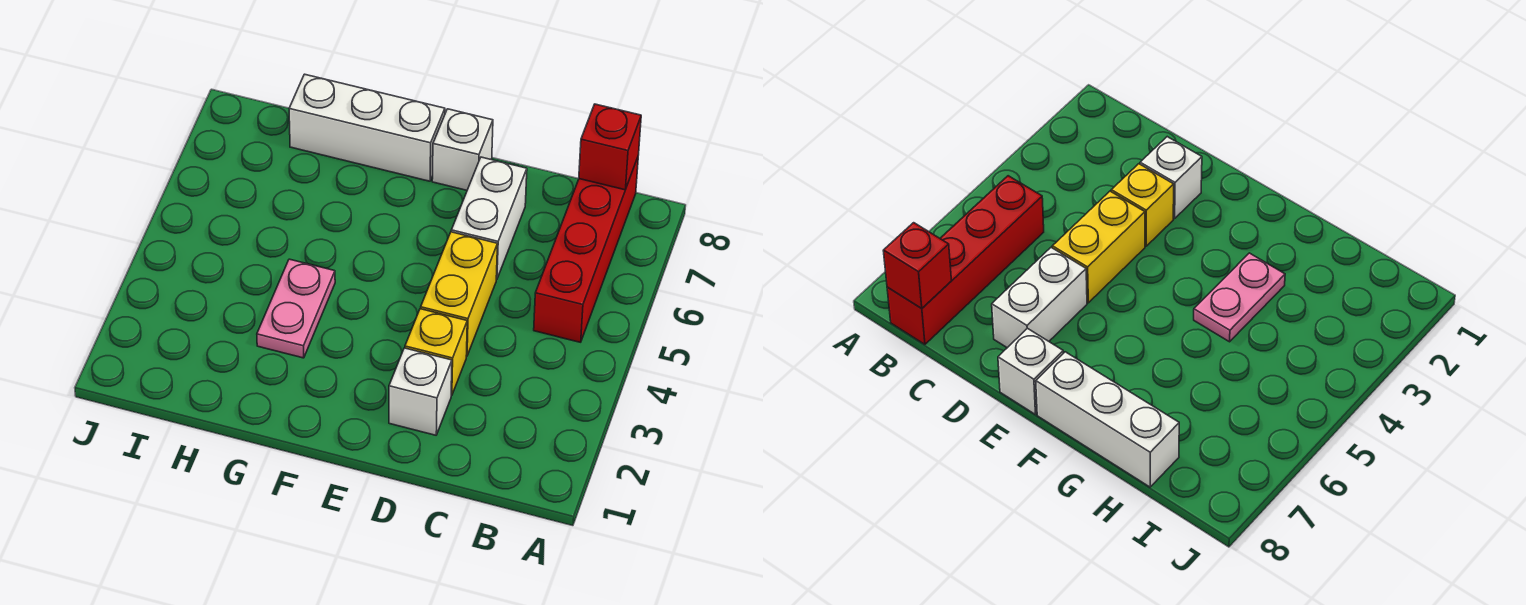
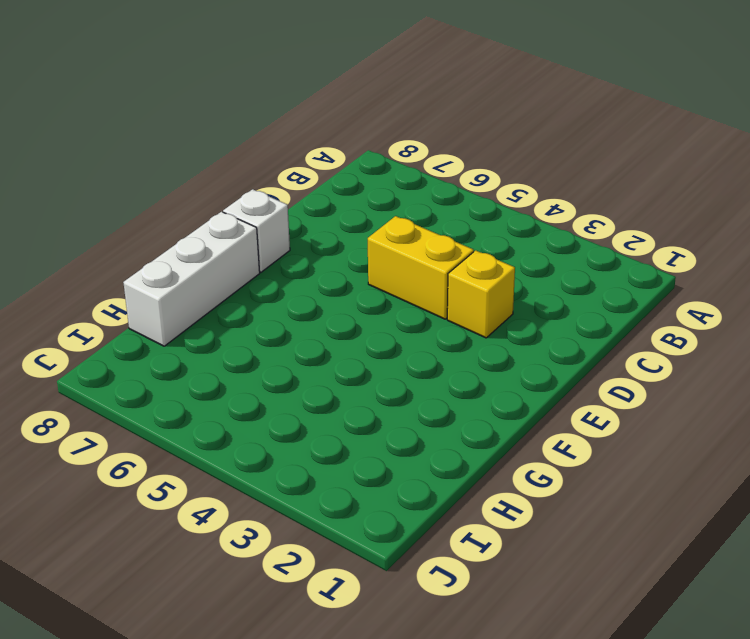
none -> red brick B5:B8 level 1
none -> white brick D2 level 1

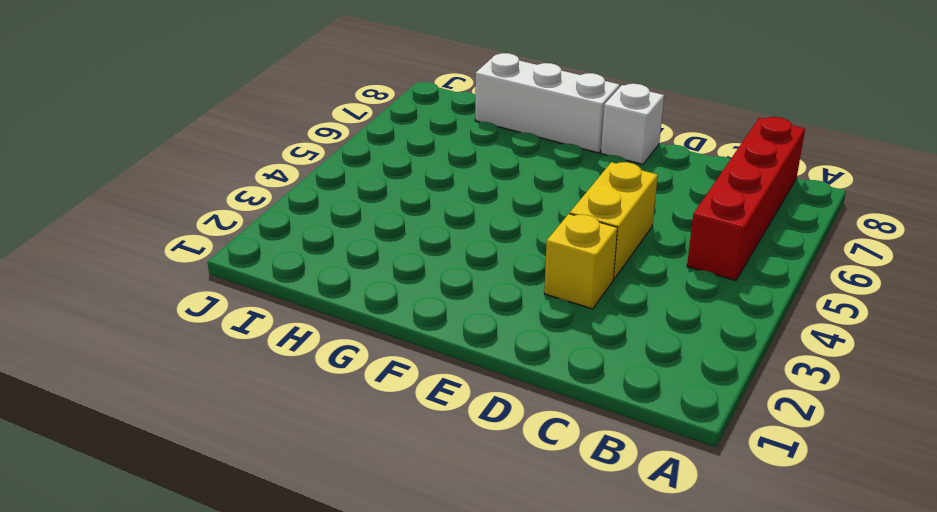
none -> white brick D2 level 1
none -> white brick D6:D7 level 1

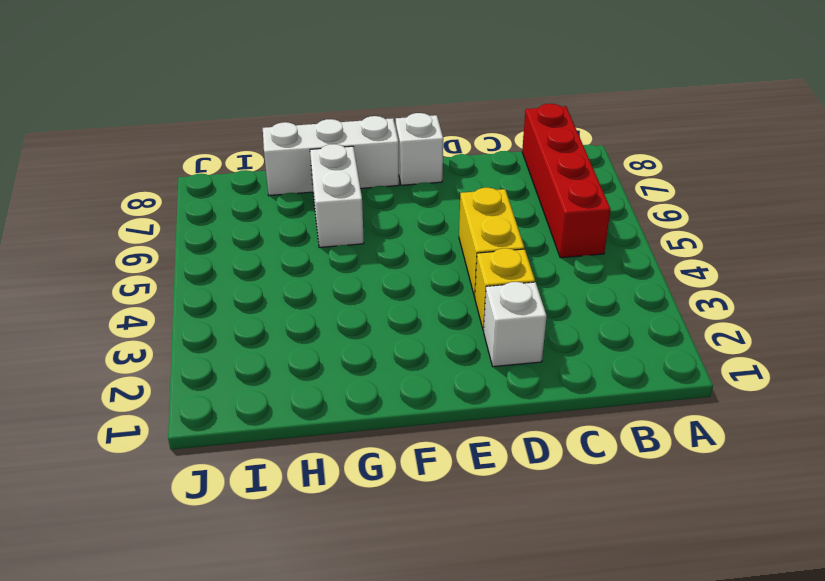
white brick G6:G7 level 1 -> white brick D6:D7 level 1
none -> pink plate G3:G4 level 1
none -> red brick B8 level 2

